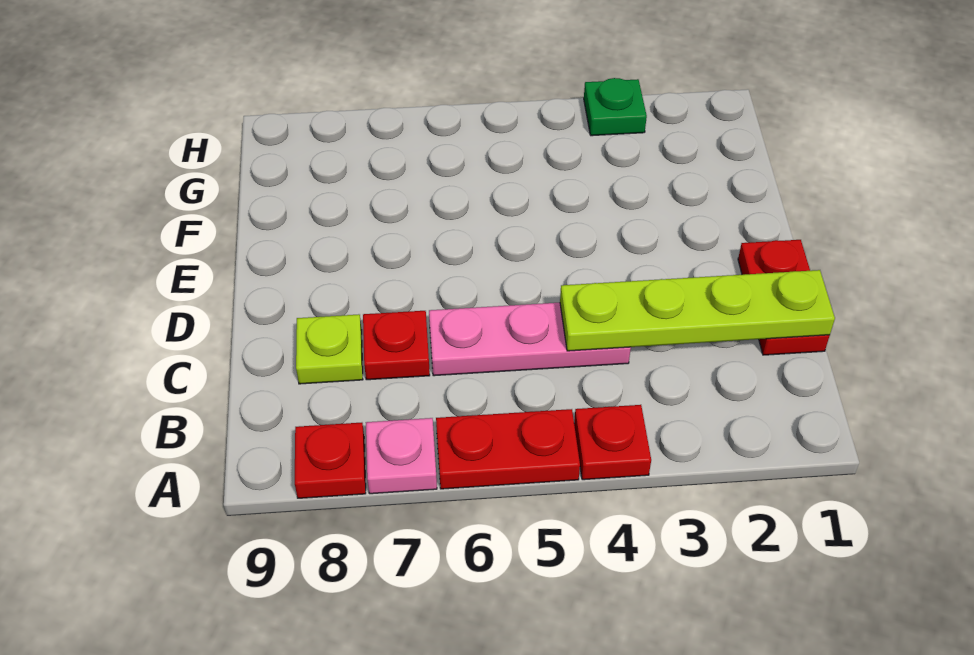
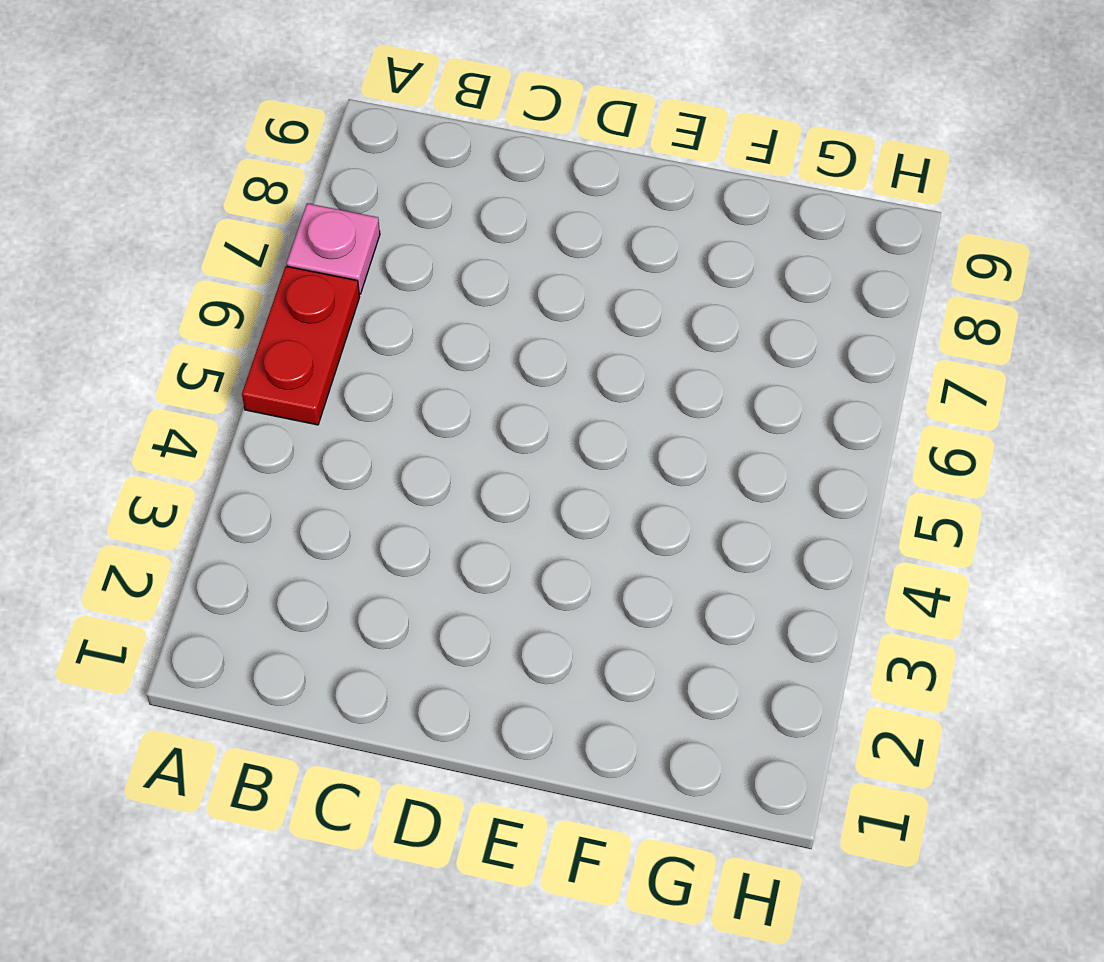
none -> red plate A4 level 1
none -> red plate A8 level 1

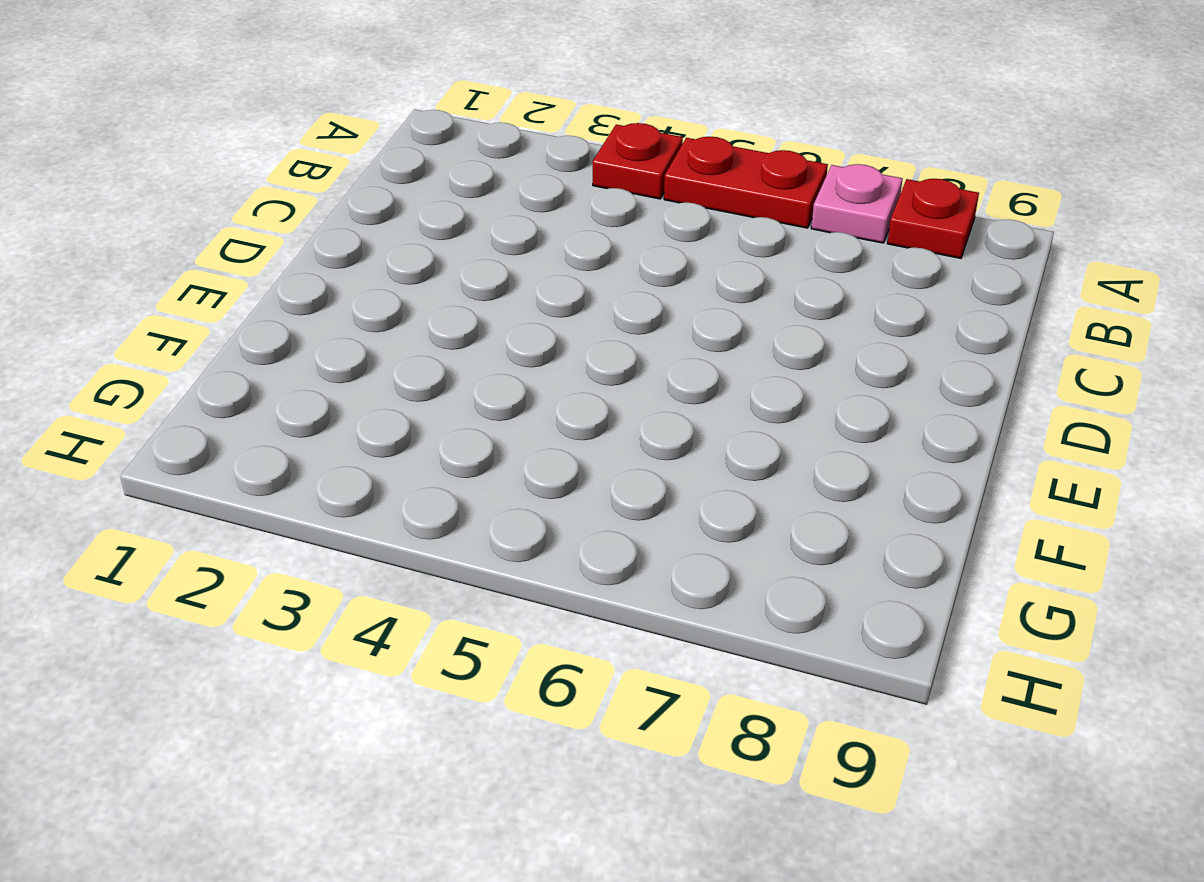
none -> red plate C1:D1 level 1
none -> pink plate C4:C6 level 1

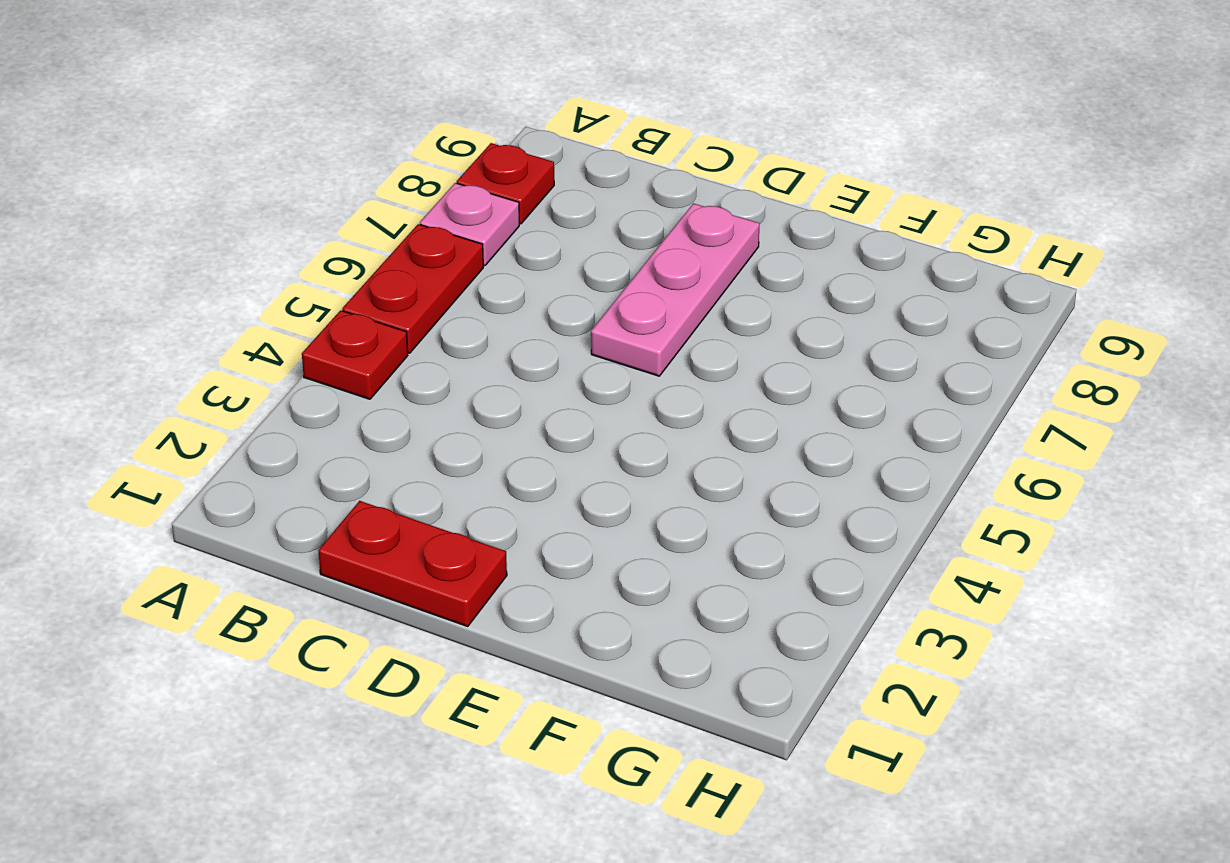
pink plate D6:D8 level 1 -> pink plate C4:C6 level 1
none -> red plate C7 level 1
none -> lime plate C8 level 1

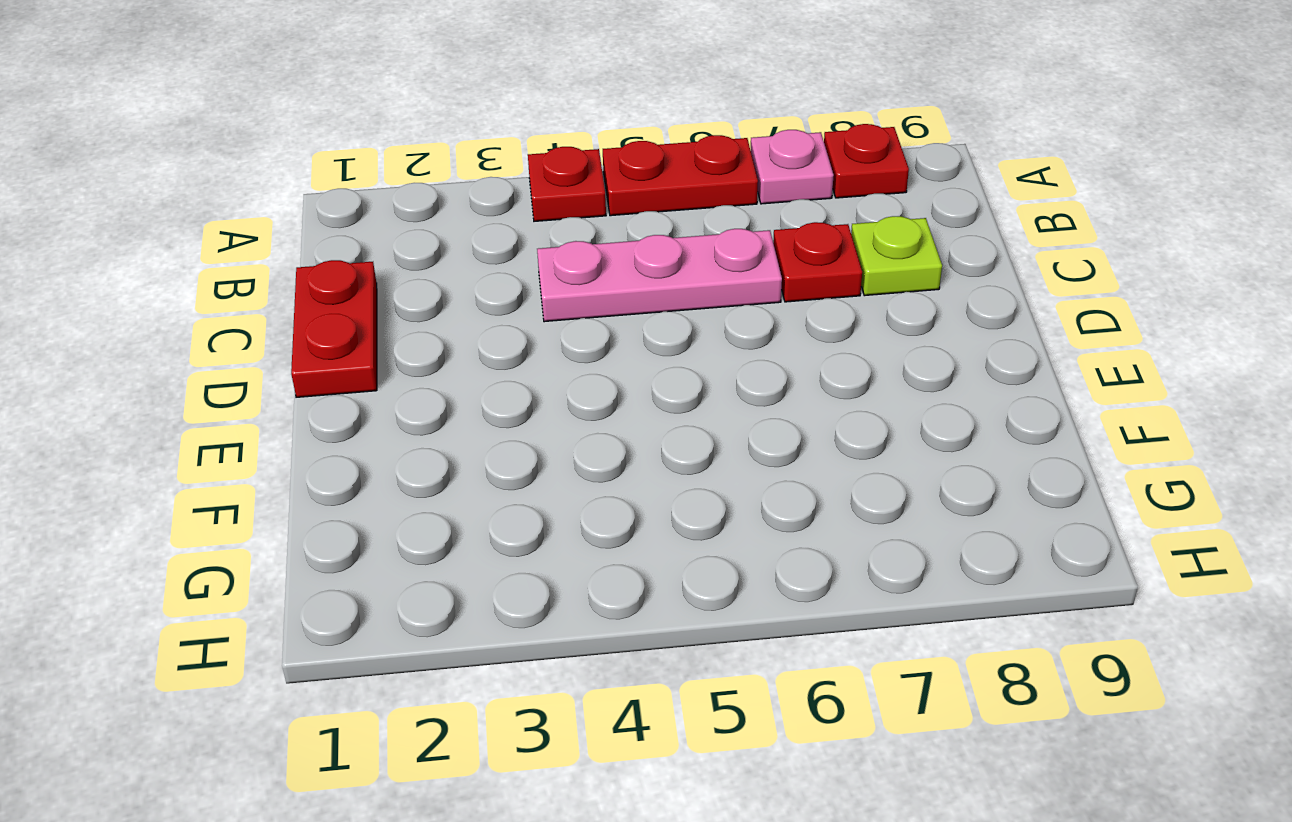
none -> green plate H3 level 1
none -> lime plate C1:C4 level 2

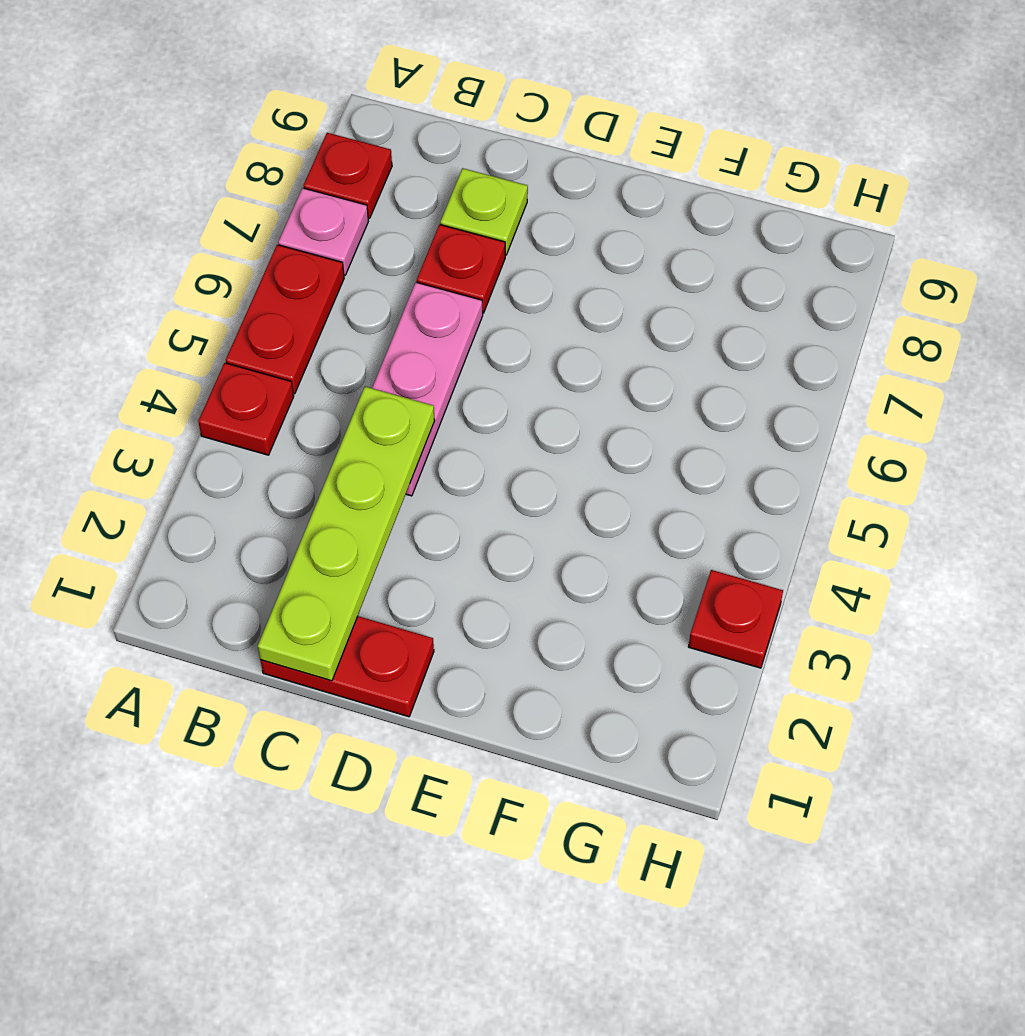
red plate H3 level 1 -> green plate H3 level 1

